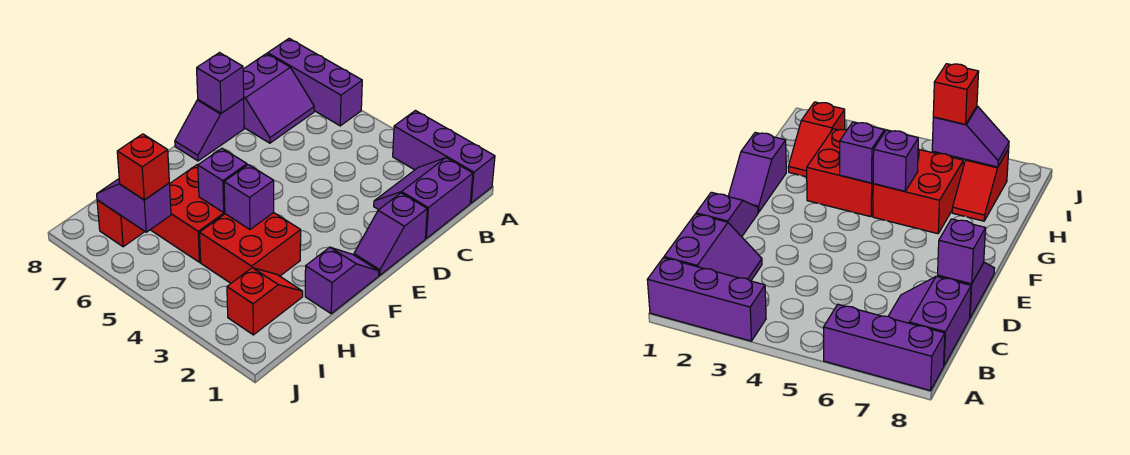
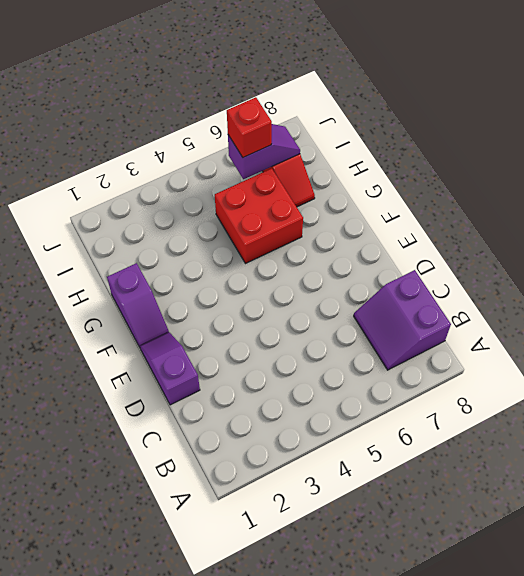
none -> purple brick A1:A3 level 1
none -> purple brick A6:A8 level 1
none -> purple slope B1:C2 level 1 top 1

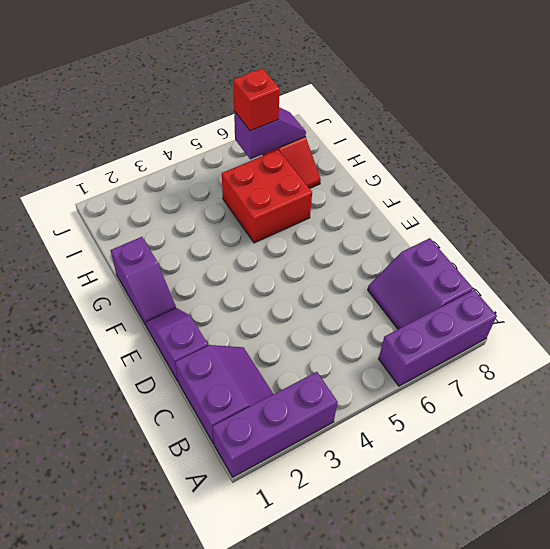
none -> purple slope D8:E8 level 1 top D
none -> red brick G3:H4 level 1
none -> red slope H2:I2 level 1 top I

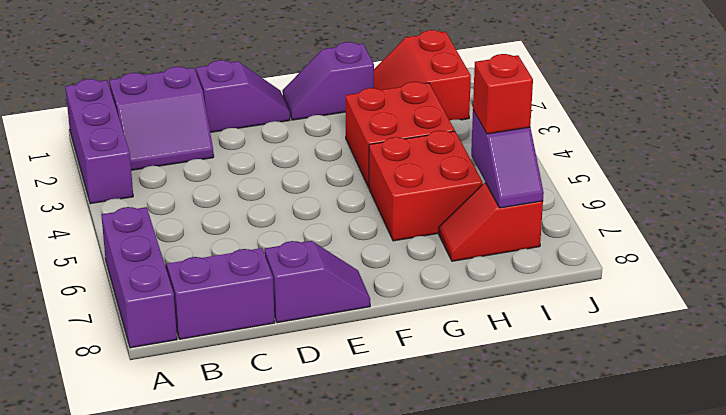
red slope H1:I2 level 1 top I -> red slope H2:I2 level 1 top I
none -> purple brick D8 level 2
none -> purple brick G4 level 2
none -> purple brick G5 level 2

